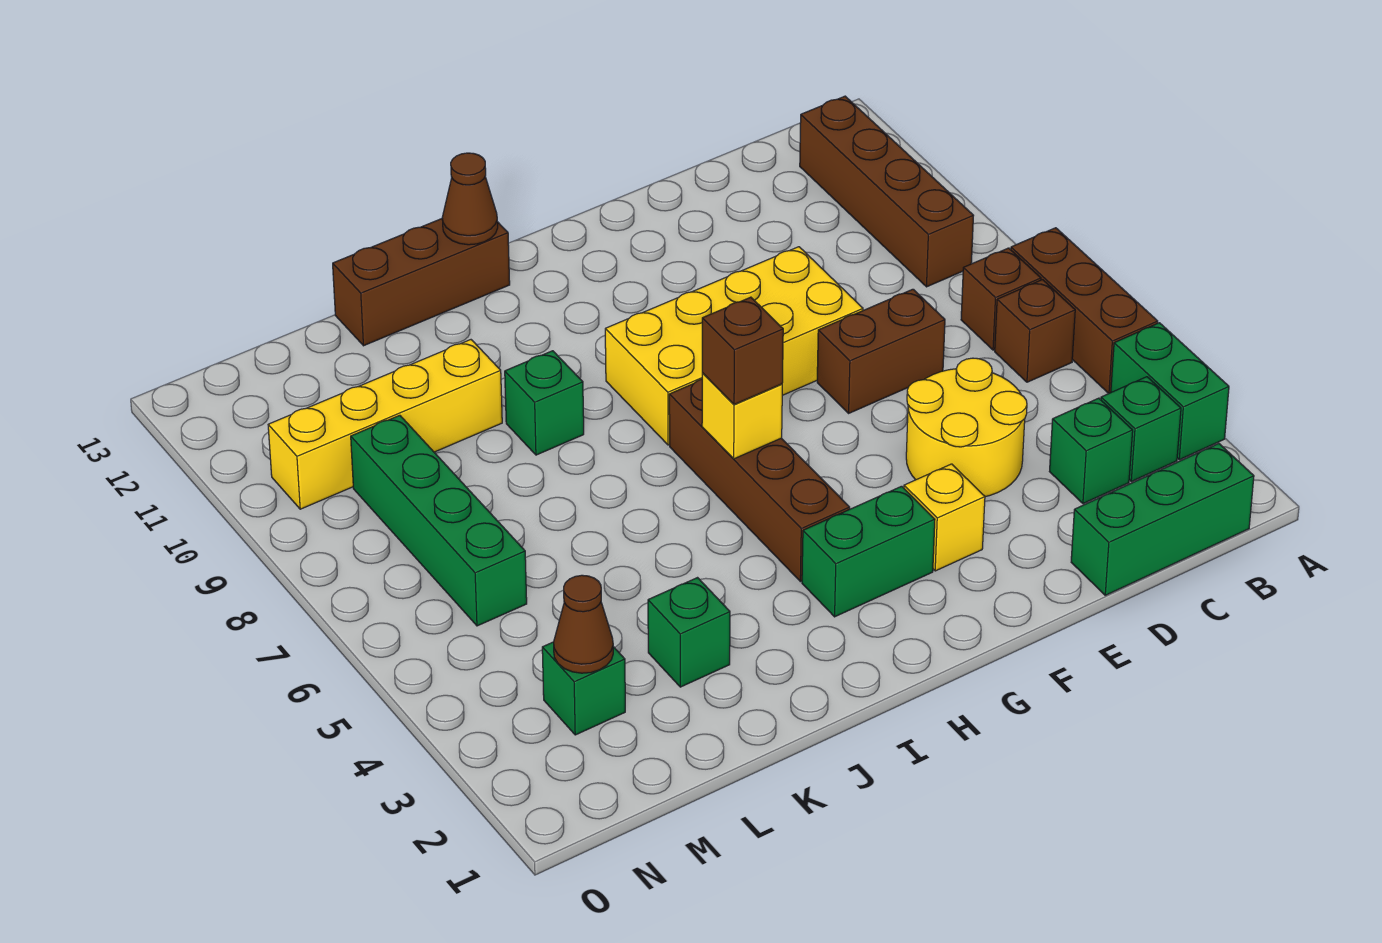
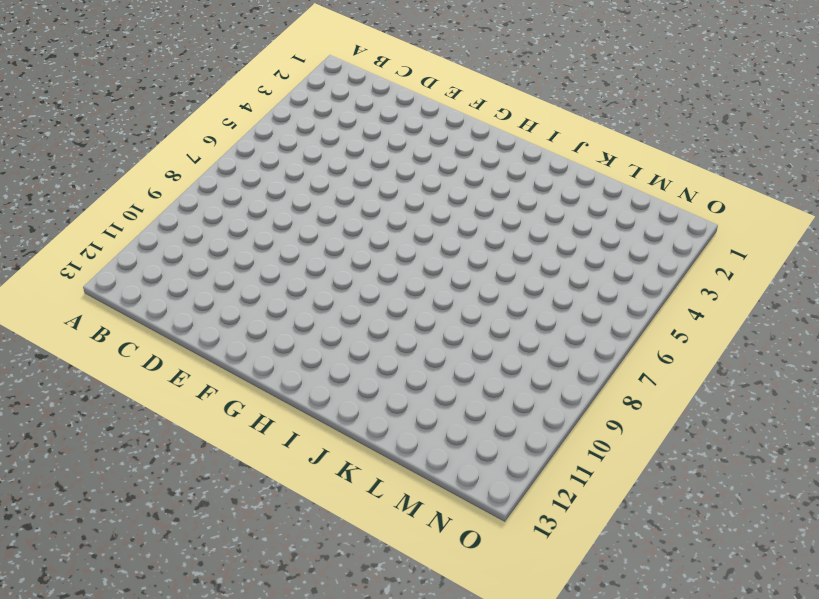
none -> green brick A3:A4 level 1
none -> brown brick A5:A7 level 1
none -> green brick B1:D1 level 1

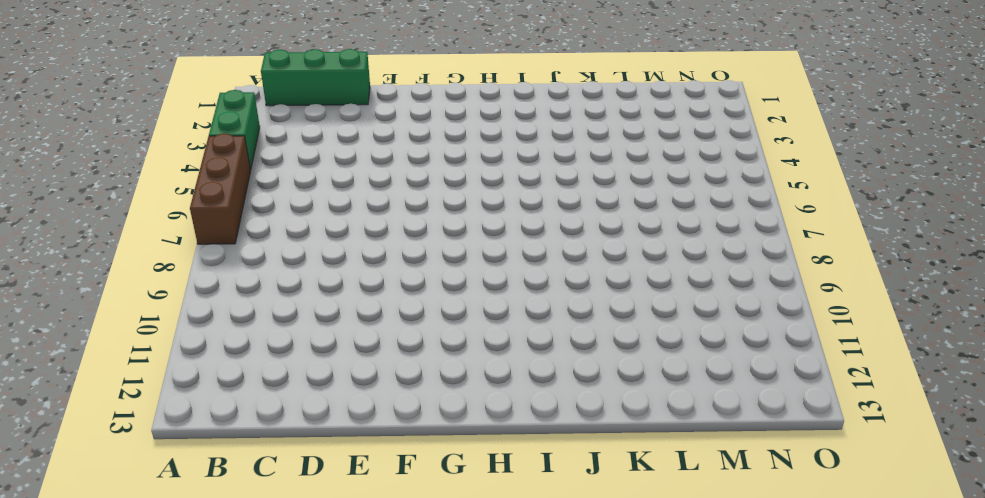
none -> green brick B3 level 1
none -> brown brick B6 level 1
none -> brown brick B7 level 1

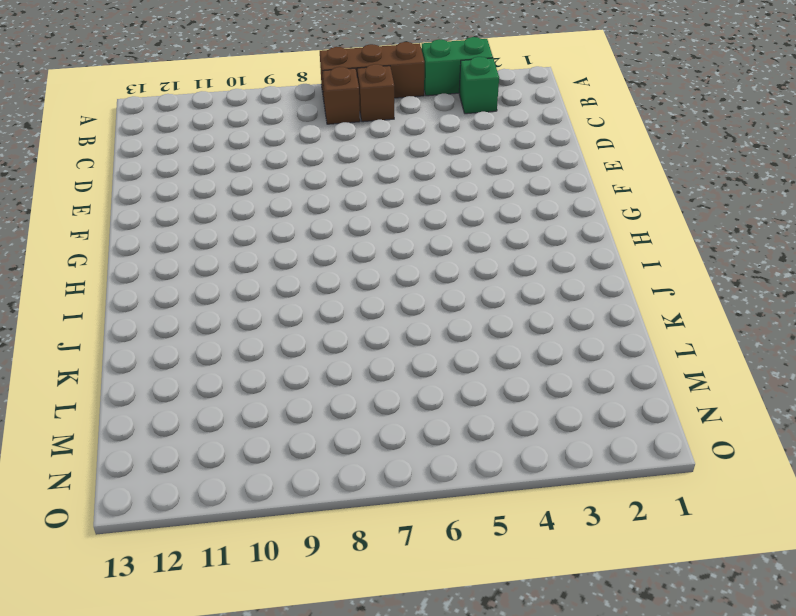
none -> green brick B1:D1 level 1
none -> brown brick B9:B12 level 1
none -> green brick C3 level 1

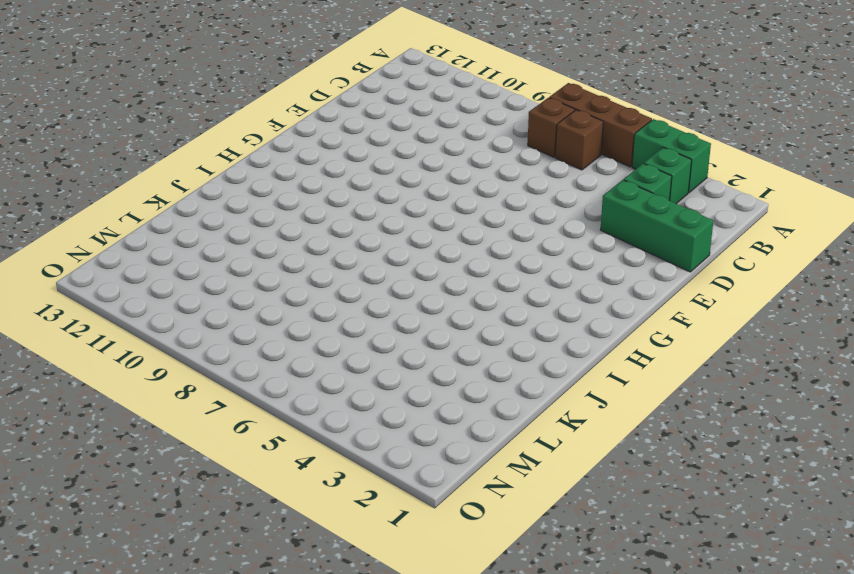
green brick D1:D3 level 1 -> green brick B1:D1 level 1
none -> brown brick B9:B12 level 1
none -> yellow round brick D4:E5 level 1
none -> brown brick D7:E7 level 1

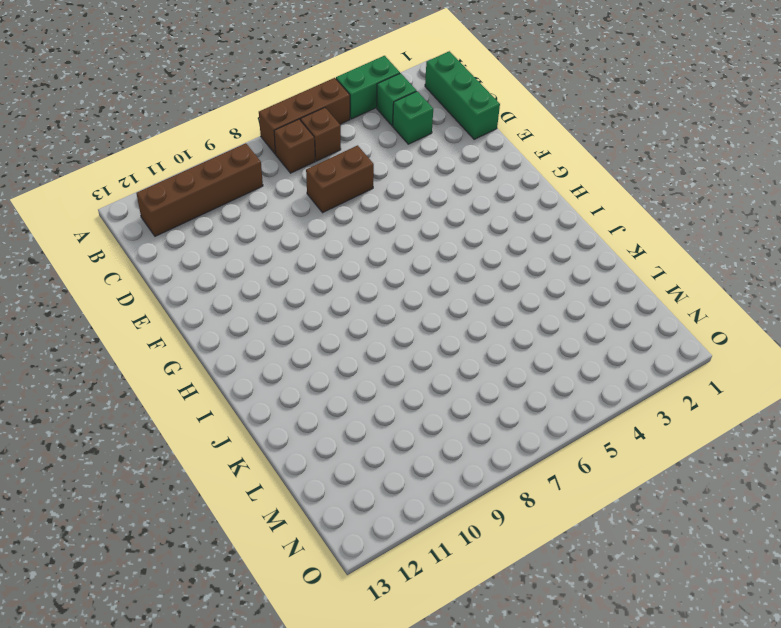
brown brick D6:D7 level 1 -> brown brick D7:E7 level 1
none -> yellow round brick D4:E5 level 1
none -> yellow brick E8:H9 level 1
none -> yellow brick F3 level 1

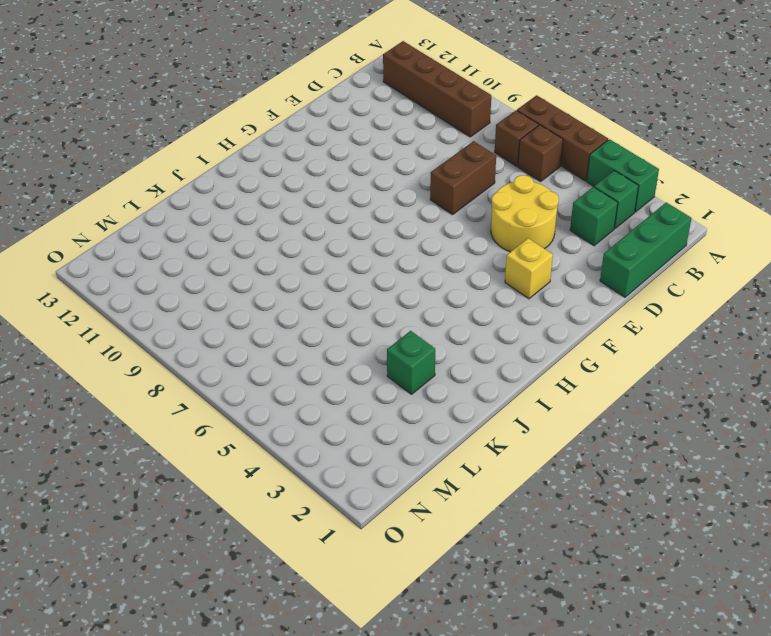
none -> yellow brick E8:H9 level 1
none -> green brick G3:H3 level 1
none -> brown brick H4:H7 level 1

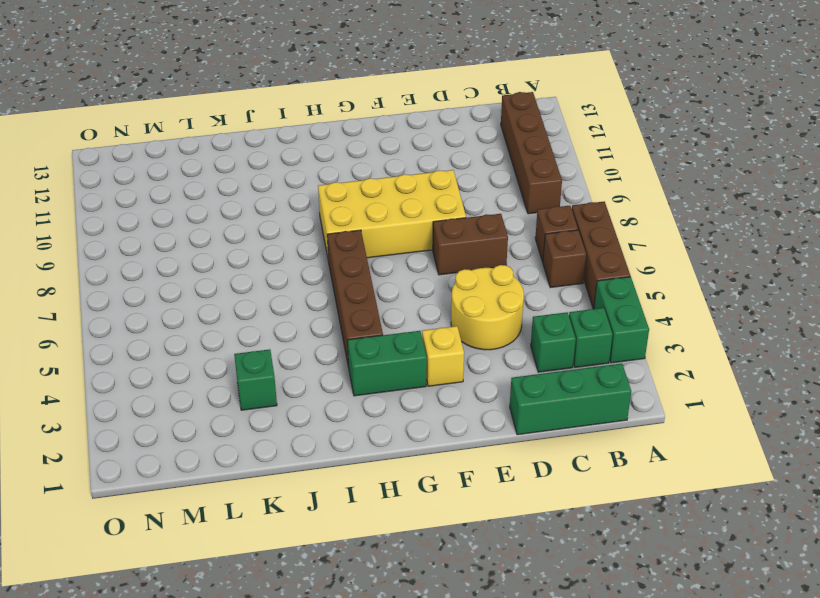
none -> brown brick I13:K13 level 1
none -> green brick J9 level 1
none -> yellow brick K10:N10 level 1

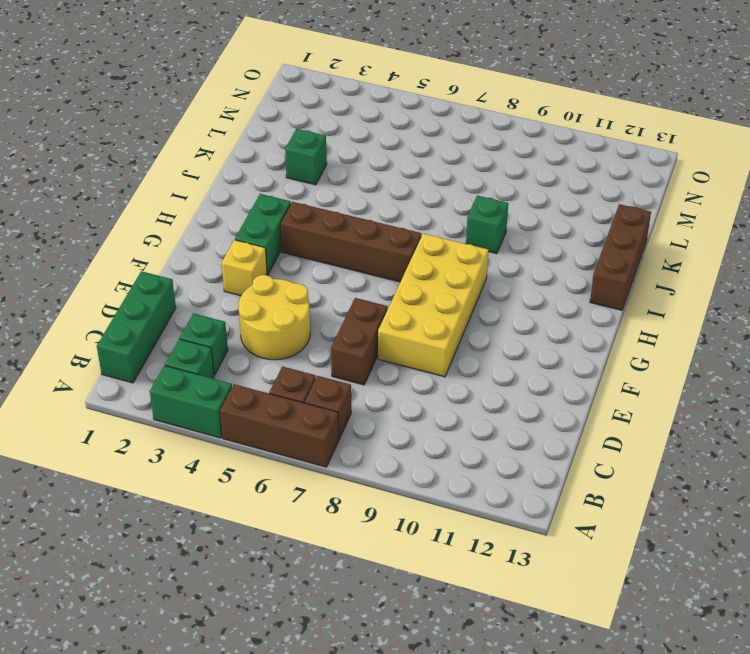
none -> brown brick B9:B12 level 1
none -> yellow brick K10:N10 level 1
none -> green brick M3 level 1

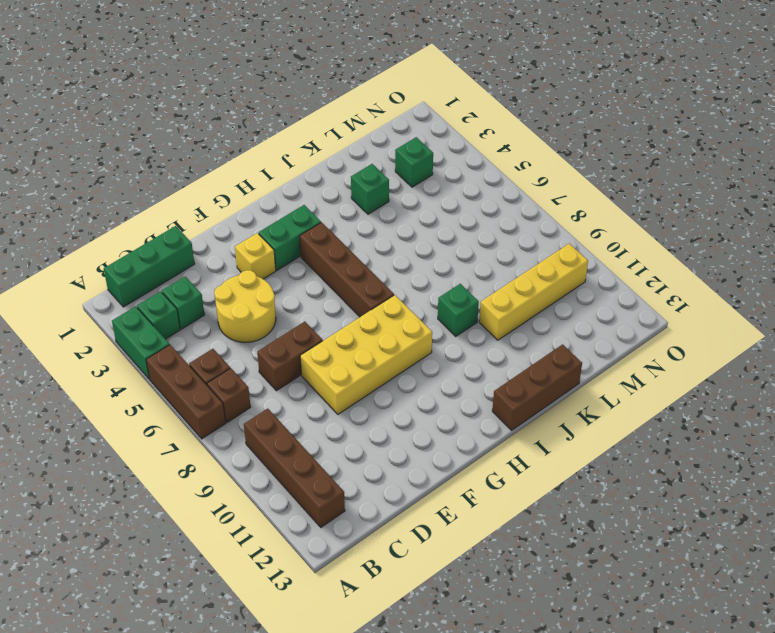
none -> green brick M6:M9 level 1
none -> yellow brick H6 level 2
none -> brown cone I13 level 2

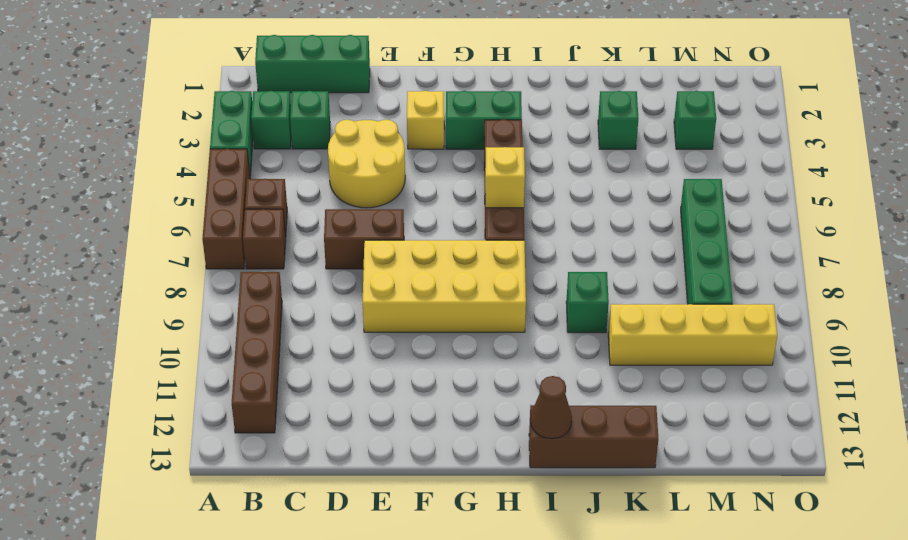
none -> brown cone M3 level 2
none -> brown brick H6 level 3

